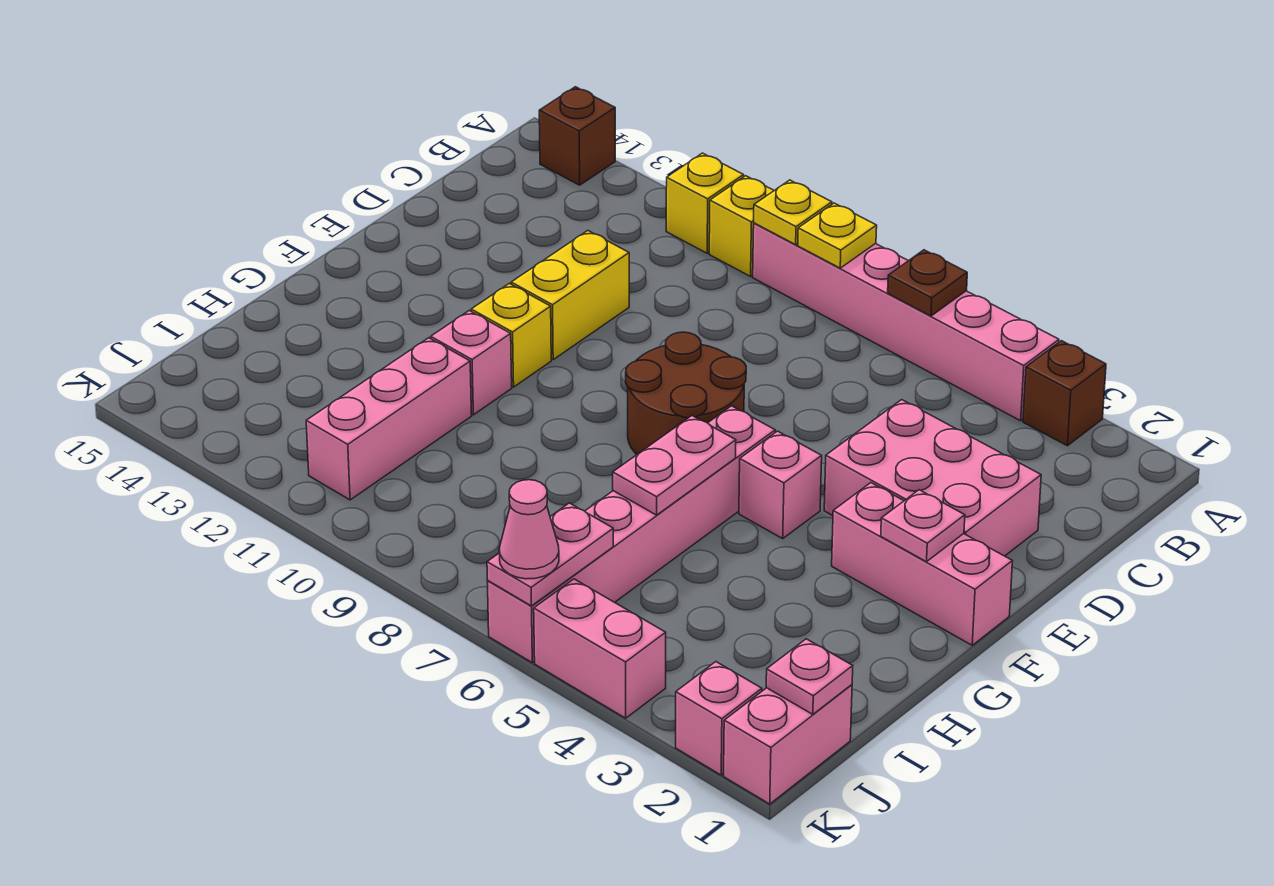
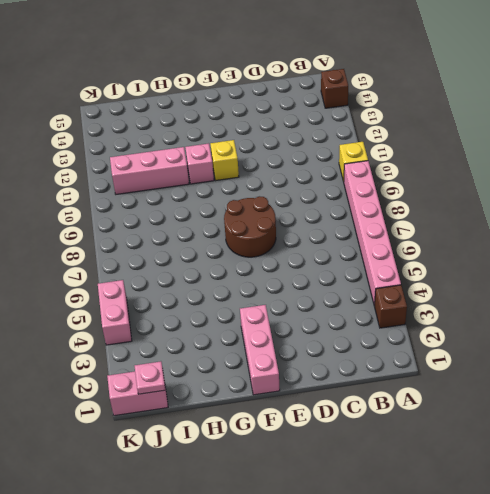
none -> yellow brick A11 level 1
none -> pink brick D2:E4 level 1
none -> yellow brick D11:E11 level 1

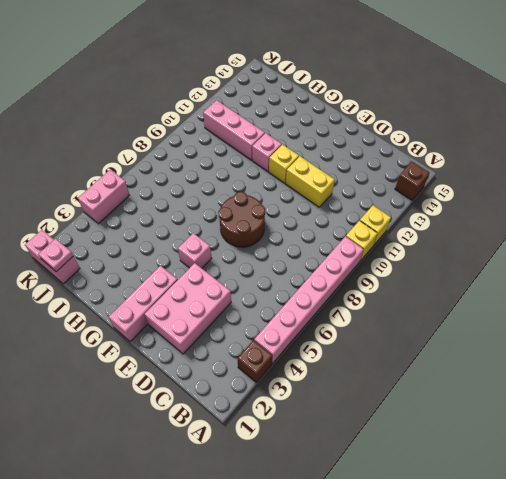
none -> pink brick F6:K6 level 1
none -> pink brick K2 level 1
none -> brown plate A6 level 2

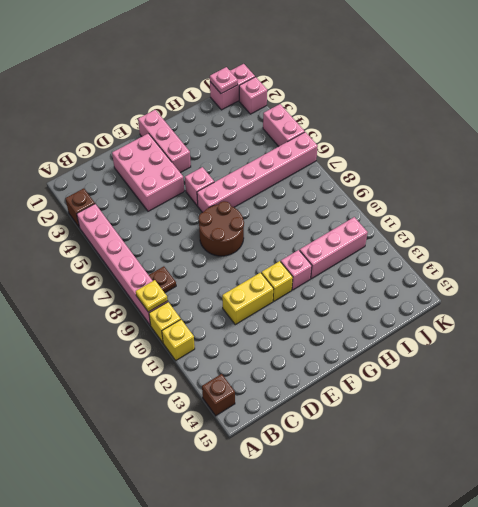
brown plate B8 level 1 -> brown plate A6 level 2
none -> yellow plate A8 level 2
none -> pink plate F2 level 2
none -> pink plate G6:H6 level 2

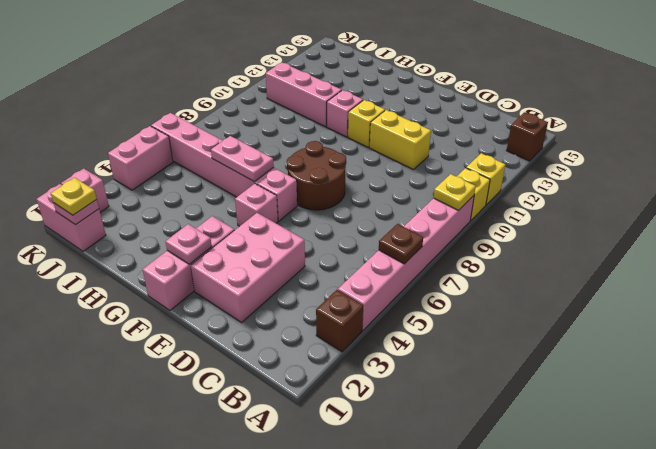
yellow plate J1 level 3 -> yellow plate A8 level 2
none -> pink plate J6:K6 level 2
none -> pink cone K6 level 3

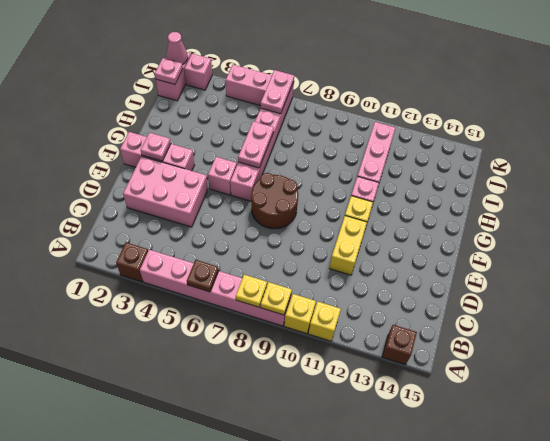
pink cone K1 level 2 -> pink cone K6 level 3

